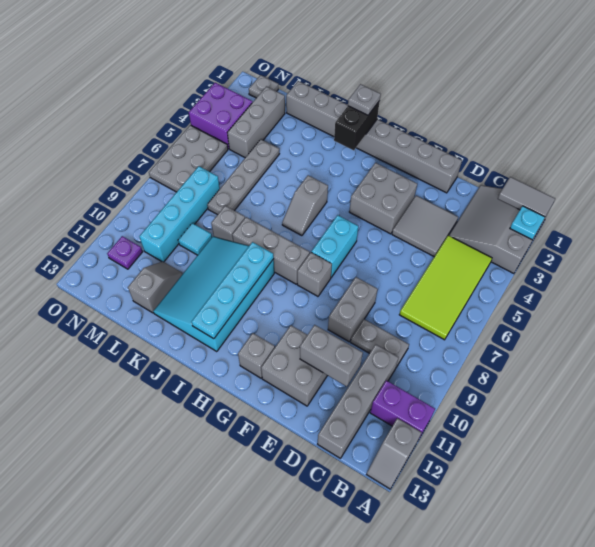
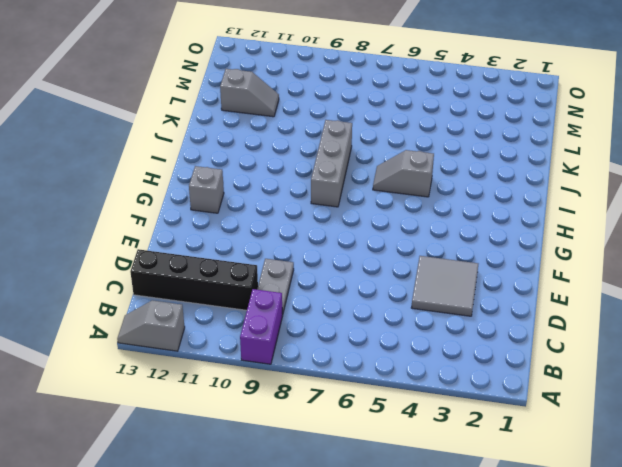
purple brick A9:B9 level 1 -> purple brick A11:B11 level 1
black brick C10:C13 level 1 -> grey brick C10:C13 level 1
none -> grey slope A1:C3 level 1 top A
none -> lime tile B4:C7 level 1
none -> grey brick E1:L1 level 1
none -> grey brick E8:E9 level 1

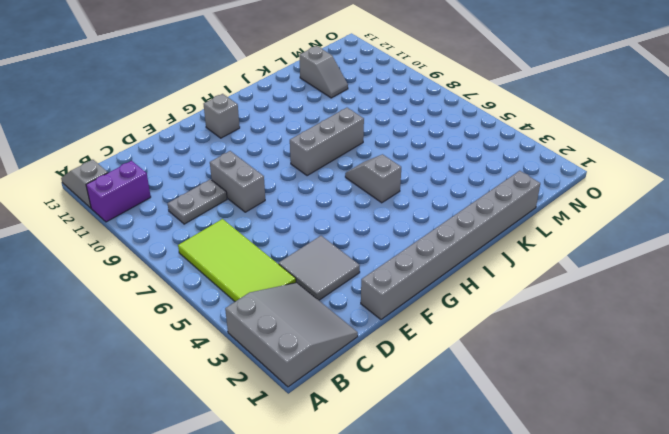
none -> grey brick C10:C13 level 1
none -> grey brick E11:F12 level 1
none -> grey brick F3:G4 level 1
none -> cyan brick G6:G7 level 1

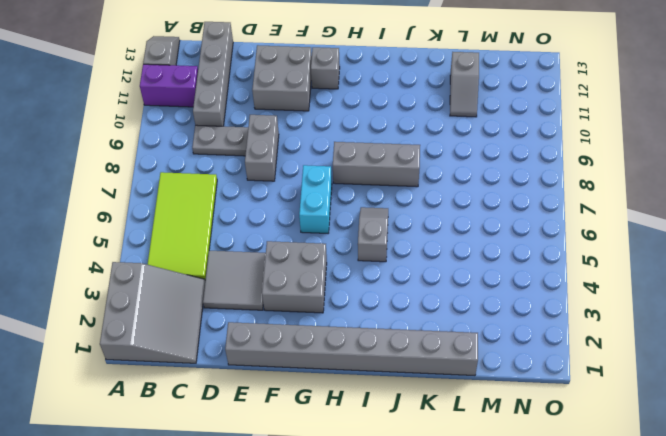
none -> grey brick G8 level 1
none -> cyan slope I9:K12 level 1 top I
none -> grey brick K8 level 1
none -> grey plate L4:L7 level 1

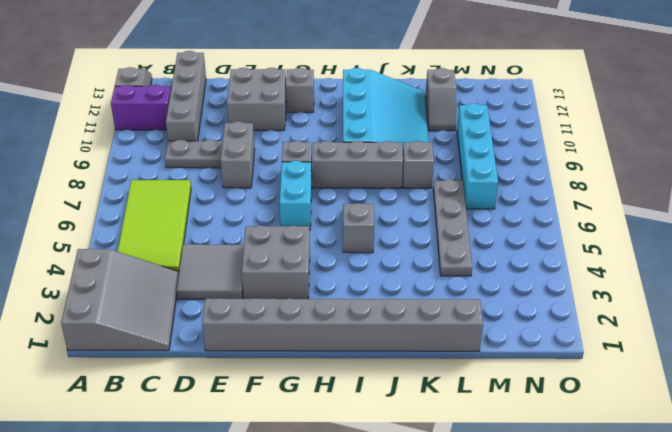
none -> cyan tile L9 level 1
none -> grey brick M2:M4 level 1
none -> grey plate N1 level 1
none -> purple brick N3:O4 level 1

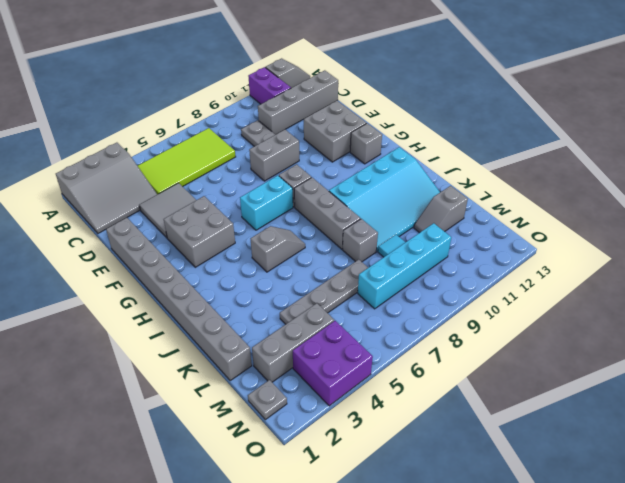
none -> grey plate N5:O7 level 1
none -> purple plate N11 level 1
none -> grey tile A1:B1 level 2
none -> cyan plate A2 level 2

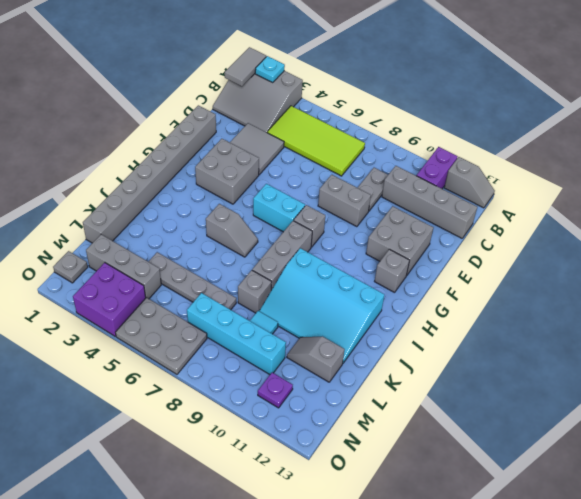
none -> grey brick D11:E11 level 2
none -> black brick I1:I2 level 2
none -> cyan plate I9:I12 level 2
none -> grey plate I1 level 3

